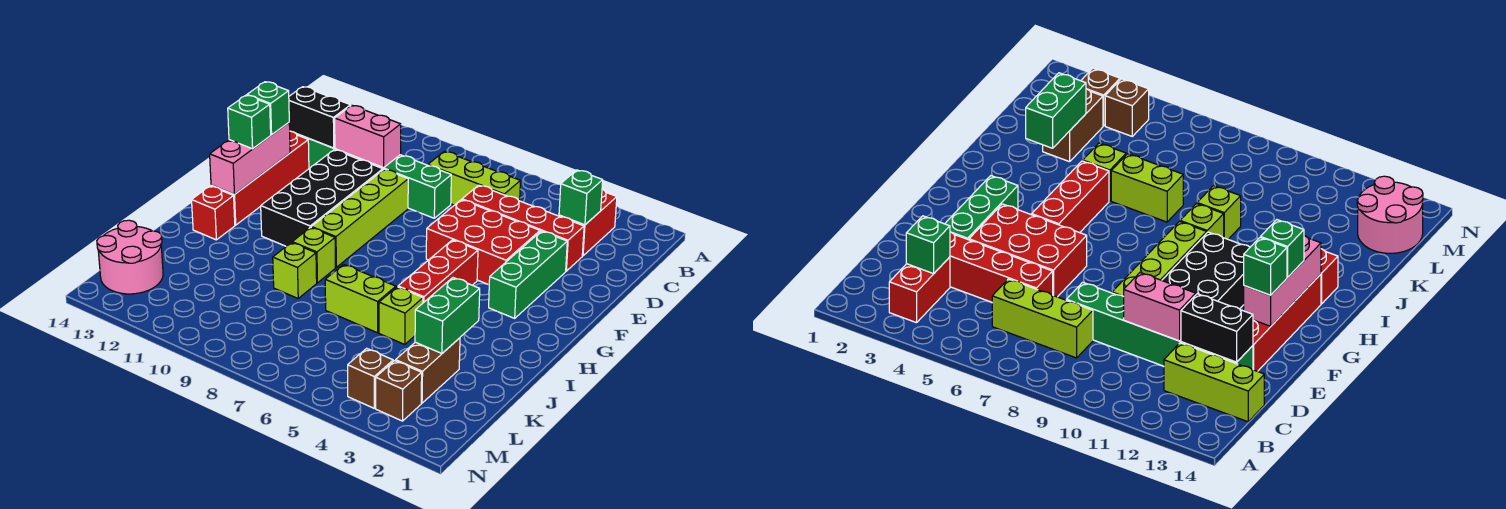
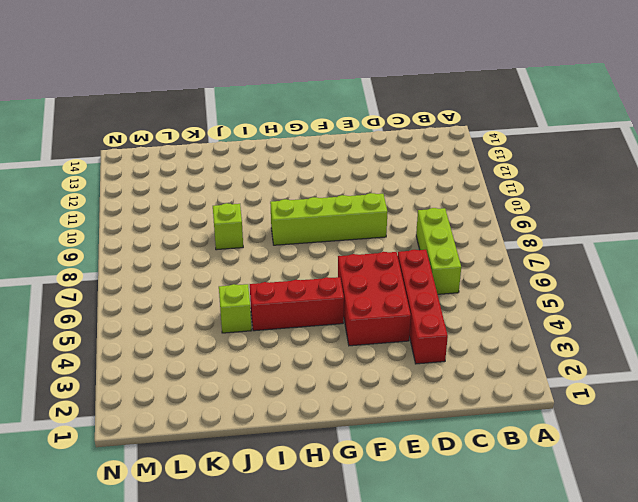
none -> red brick B3:C3 level 1
none -> lime brick C12:C14 level 1
none -> green brick D8:D13 level 1

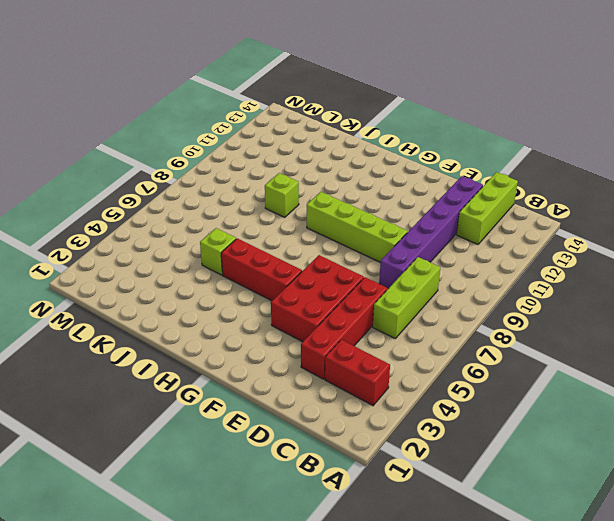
purple brick D8:D13 level 1 -> green brick D8:D13 level 1
none -> green brick E3:G3 level 1
none -> black brick E10:H11 level 1
none -> red brick E13:H13 level 1

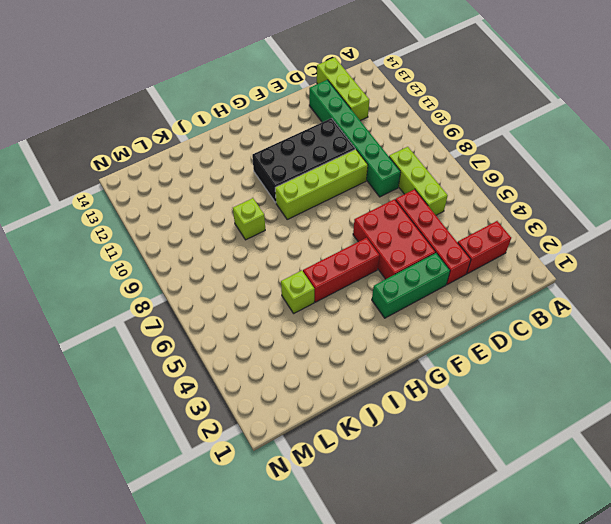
none -> red brick E13:H13 level 1
none -> lime brick I9 level 1
none -> red brick I13 level 1

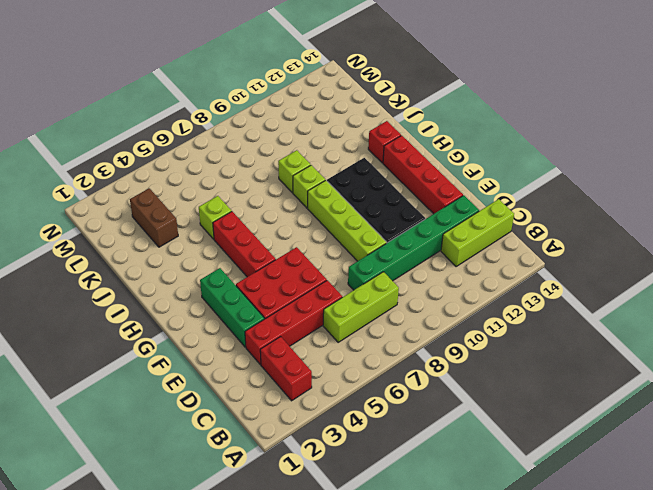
none -> lime brick J6:J7 level 1
none -> pink round brick L13:M14 level 1
none -> brown brick M3 level 1

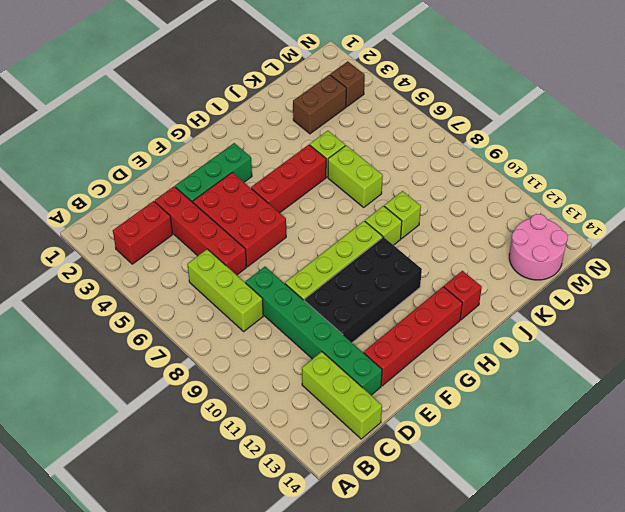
none -> brown brick M4 level 1
none -> green brick C3 level 2
none -> pink brick D10:D11 level 2

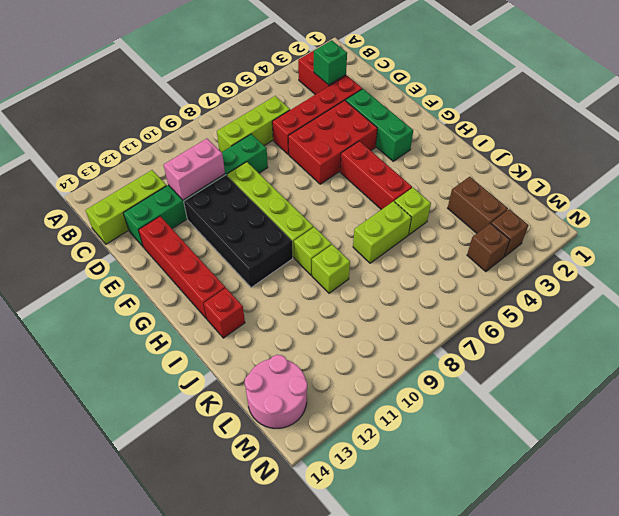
none -> black brick D12:D13 level 2
none -> pink brick F13:H13 level 2
none -> green brick J3:K3 level 2

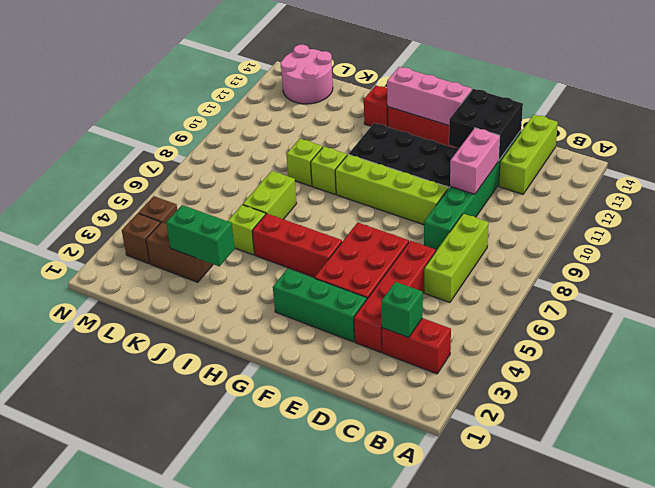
black brick D12:E13 level 2 -> black brick D12:D13 level 2
none -> green brick F13 level 3
none -> green brick G13 level 3

